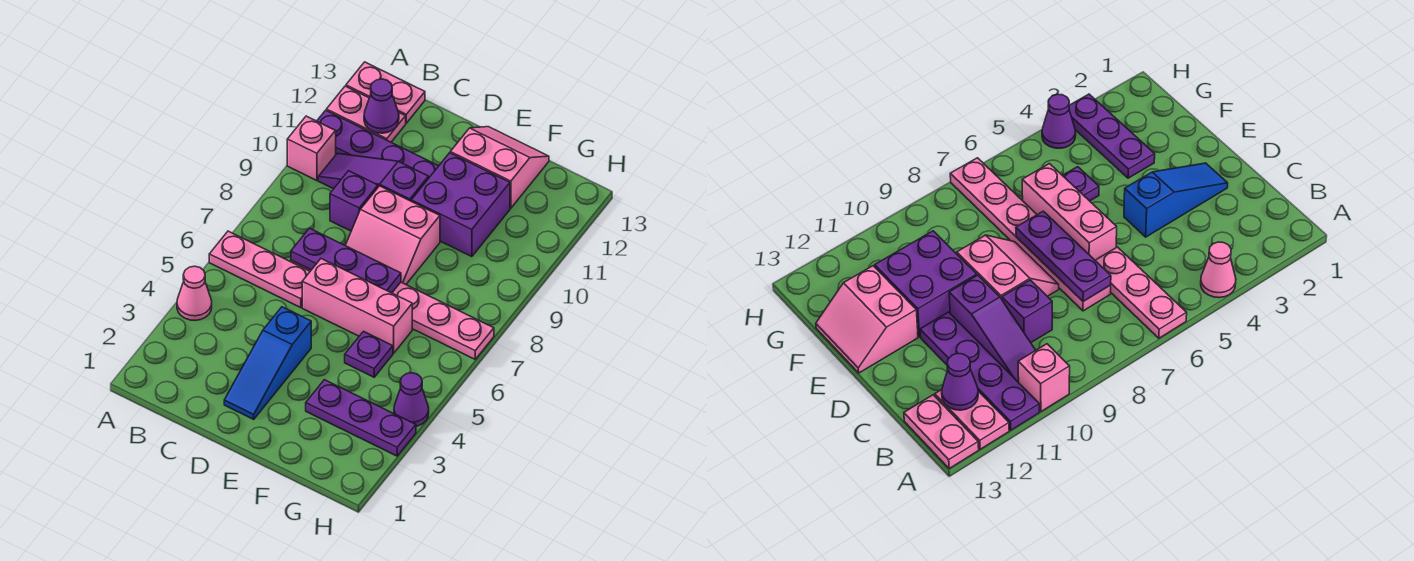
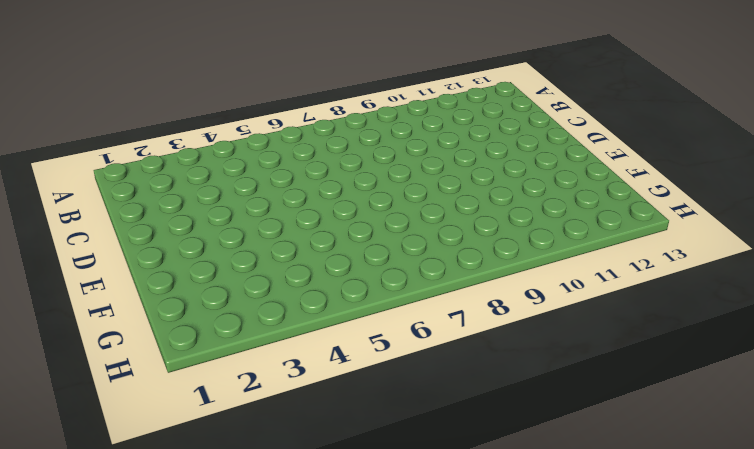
none -> pink cone A4 level 1
none -> pink plate A6:C6 level 1
none -> pink brick A10 level 1

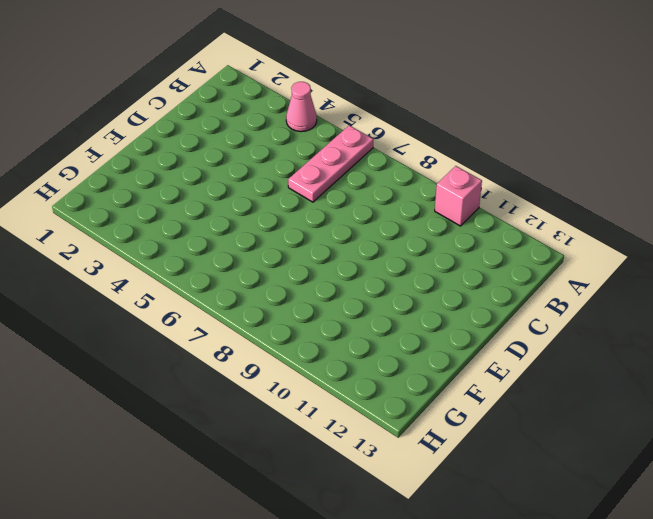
none -> purple plate A11:D11 level 1
none -> pink plate A12:B12 level 1
none -> pink plate A13:B13 level 1

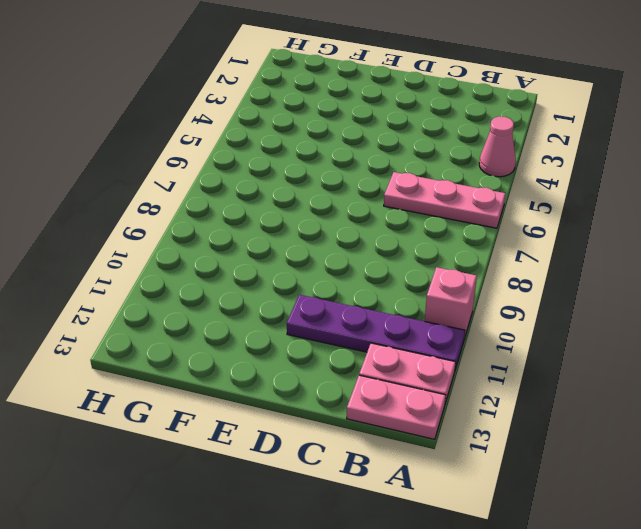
none -> purple slope B10:D10 level 1 top D
none -> pink plate C7:H7 level 1
none -> purple brick C9 level 1

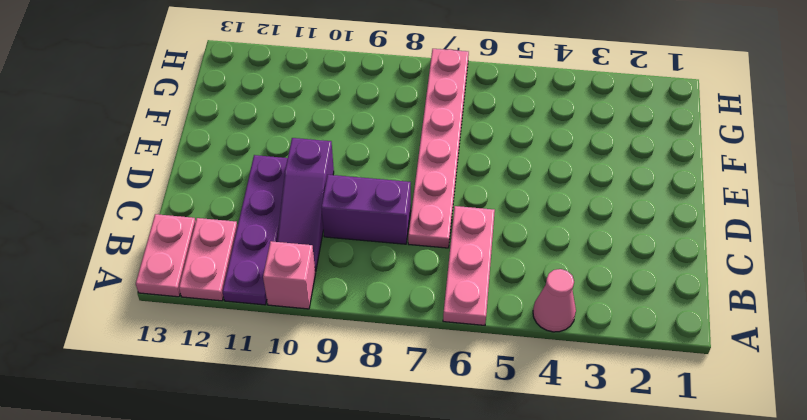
purple brick C8:C9 level 1 -> purple brick C9 level 1
none -> blue slope D2:D4 level 1 top 4
none -> pink brick D6:F6 level 1
none -> pink slope D8:E9 level 1 top 9

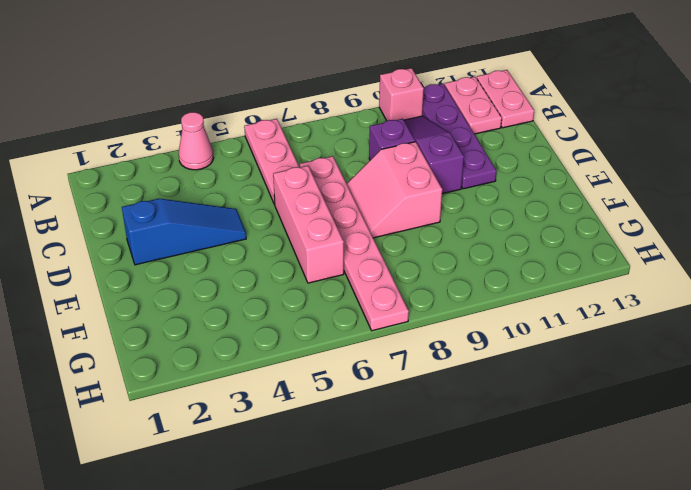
blue slope D2:D4 level 1 top 2 -> blue slope D2:D4 level 1 top 4
none -> purple brick E10:F11 level 1
none -> pink slope E12:F13 level 1 top 12
none -> purple plate F3:H3 level 1

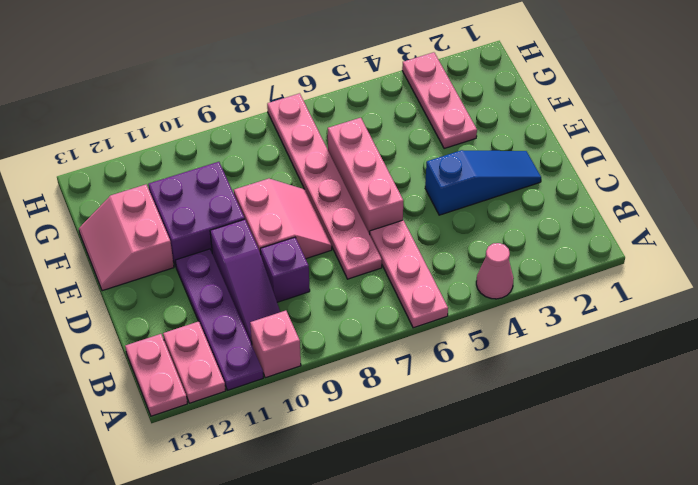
pink plate F3:H3 level 1 -> purple plate F3:H3 level 1
none -> purple plate F5 level 1
none -> purple cone H4 level 1
none -> purple cone B12 level 2

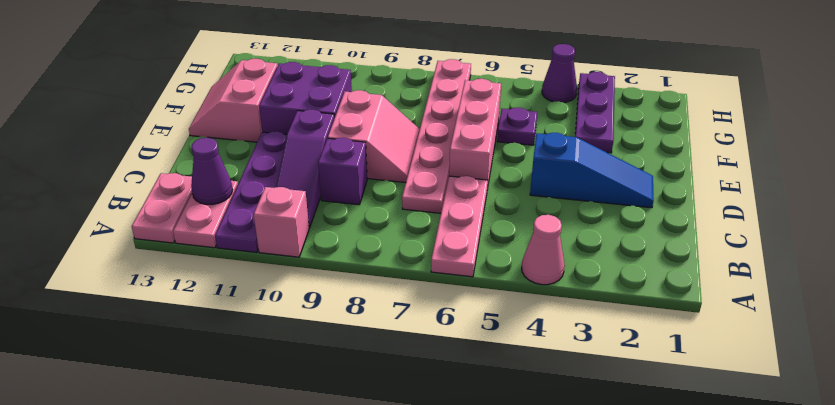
none -> purple plate C7:E7 level 2

